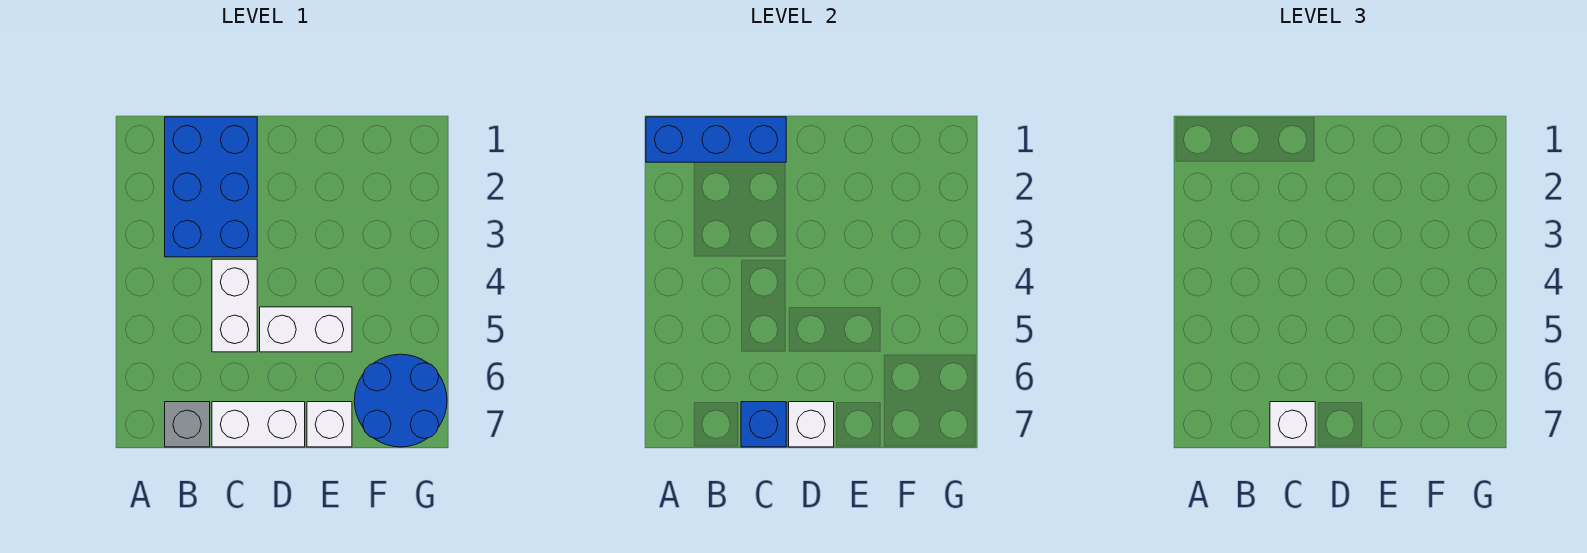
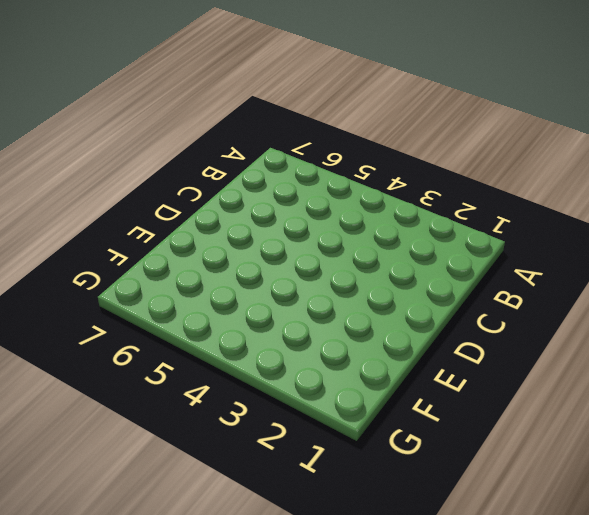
none -> blue brick B1:C3 level 1
none -> grey brick B7 level 1

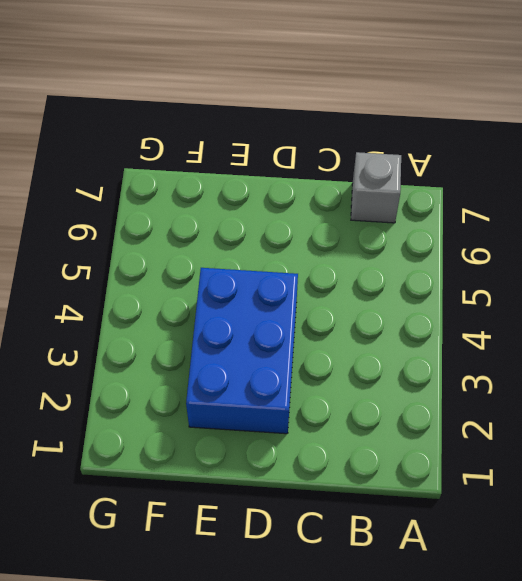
blue brick D2:E4 level 1 -> blue brick B1:C3 level 1
none -> white brick C4:C5 level 1
none -> white brick C7:D7 level 1

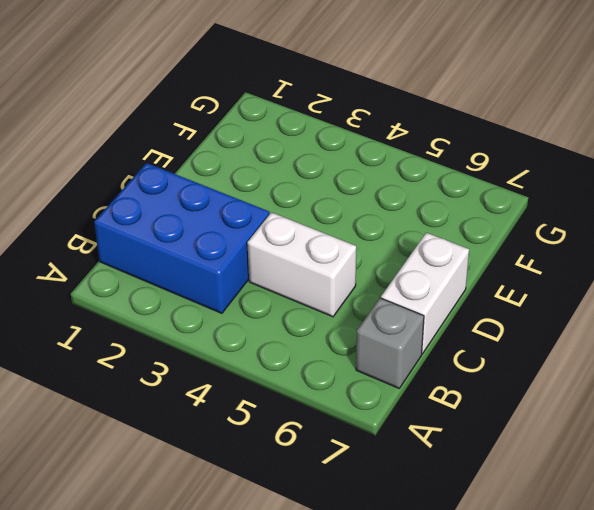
none -> white brick D5:E5 level 1
none -> white brick E7 level 1

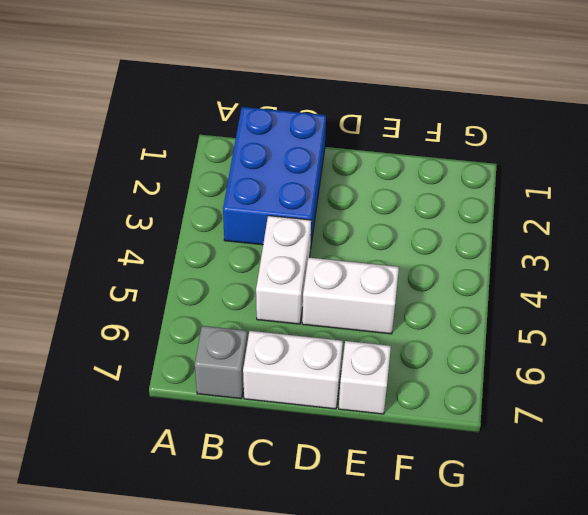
none -> blue round brick F6:G7 level 1
none -> blue brick A1:C1 level 2

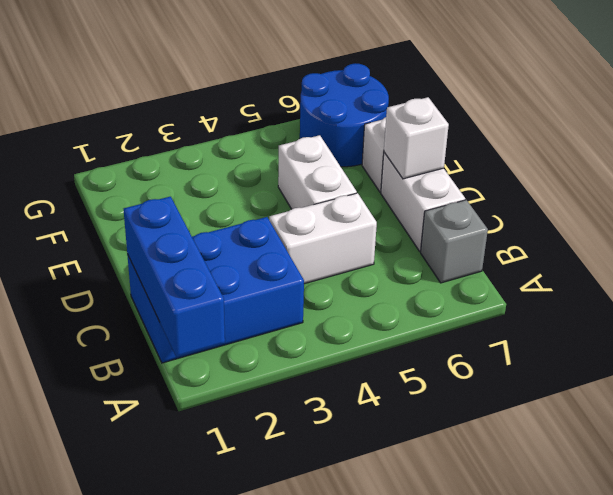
none -> blue brick C7 level 2
none -> white brick C7 level 3

